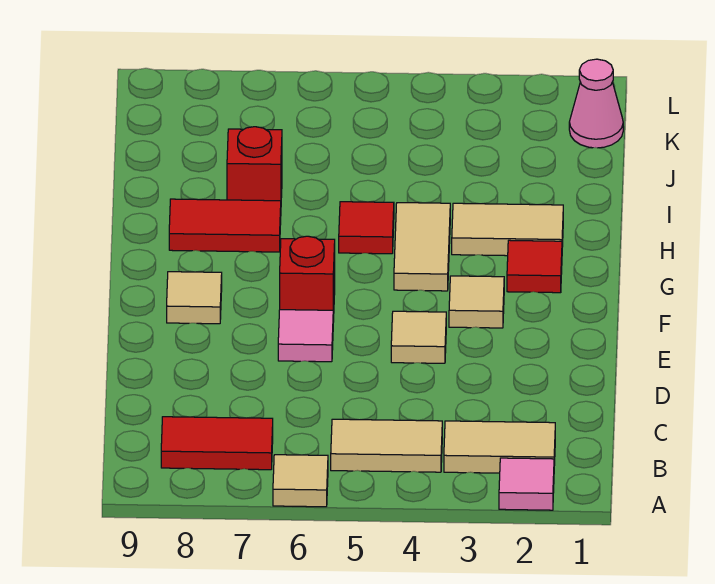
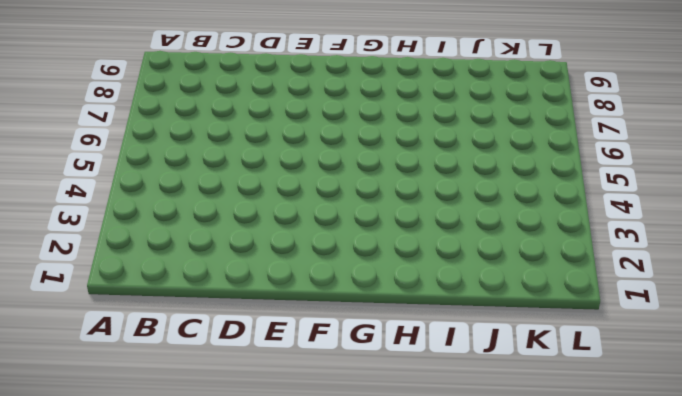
none -> pink tile A2 level 1
none -> tan tile A6 level 1
none -> tan tile B2:B3 level 1

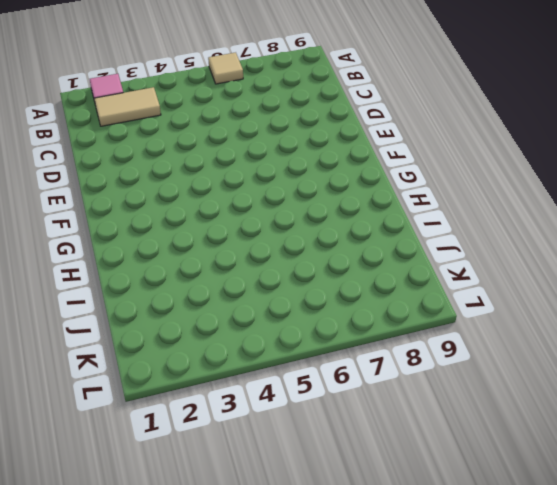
none -> tan tile B4:B5 level 1
none -> red tile B7:B8 level 1
none -> tan tile E4 level 1

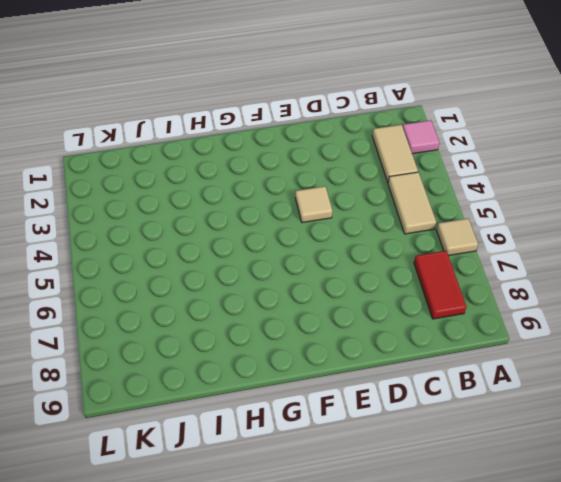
none -> pink tile E6 level 1
none -> tan tile F3 level 1
none -> red brick F6 level 1

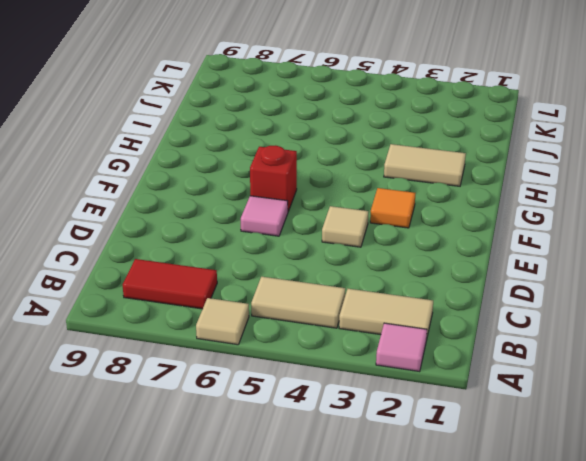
orange tile F3 level 1 -> tan tile F3 level 1
none -> tan tile F8 level 1
none -> red tile G2 level 1
none -> tan tile G4:H4 level 1

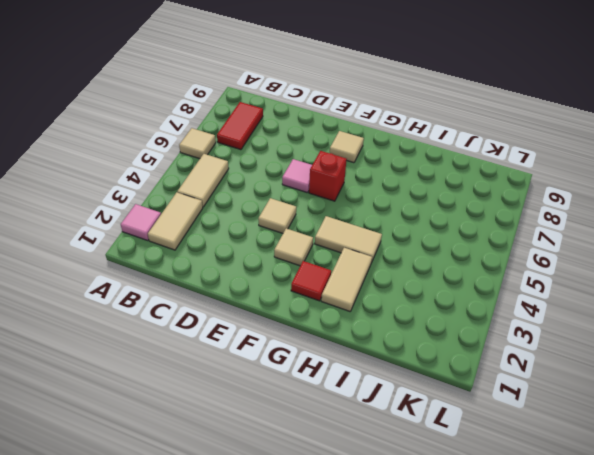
none -> red tile H5 level 1
none -> red tile H7:H8 level 1
none -> red brick I7 level 1

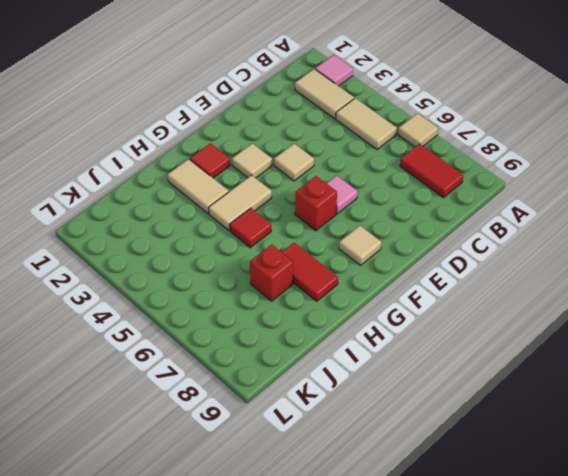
none -> pink cone K1 level 1

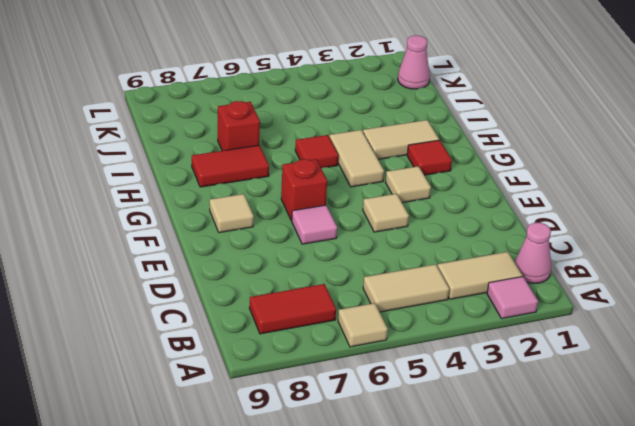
pink cone B1 level 1 -> none

